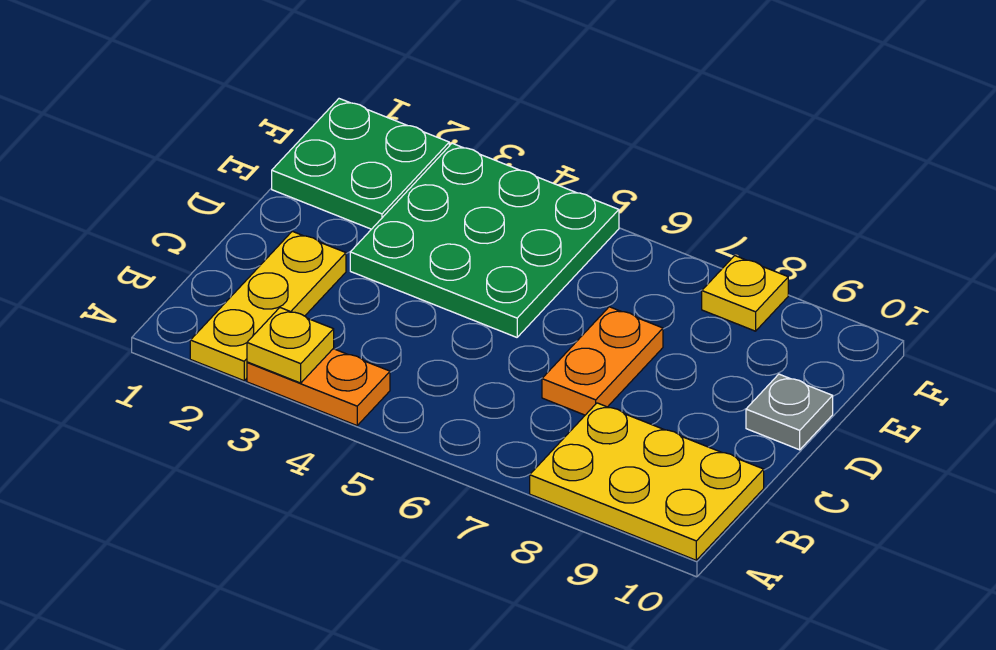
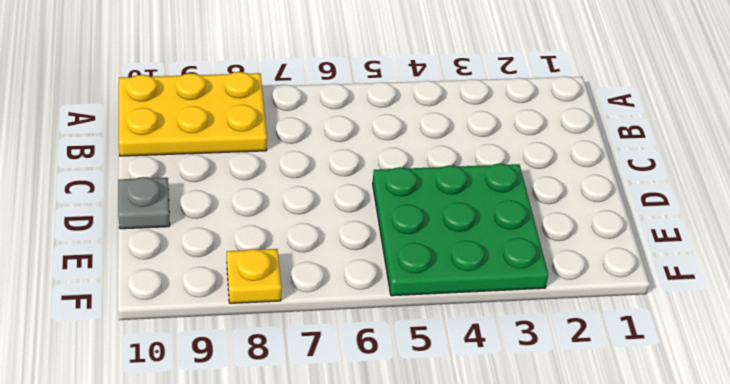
none -> yellow plate A2:C2 level 1
none -> orange plate A3:A4 level 1

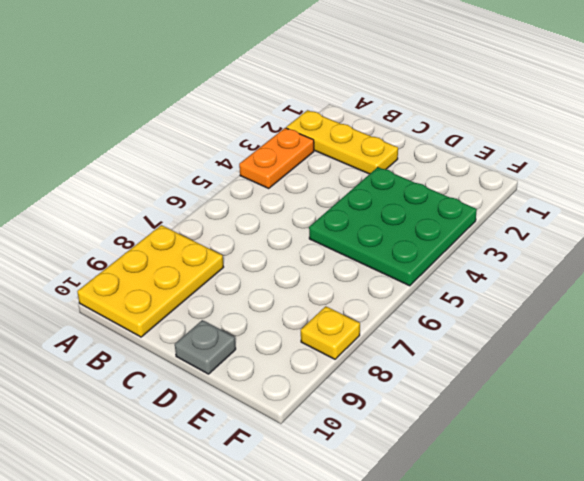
none -> orange plate C7:D7 level 1
none -> green plate E1:F2 level 1

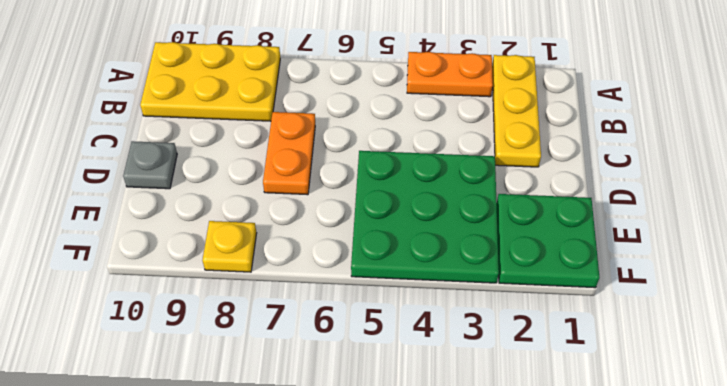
none -> yellow plate A3 level 2

